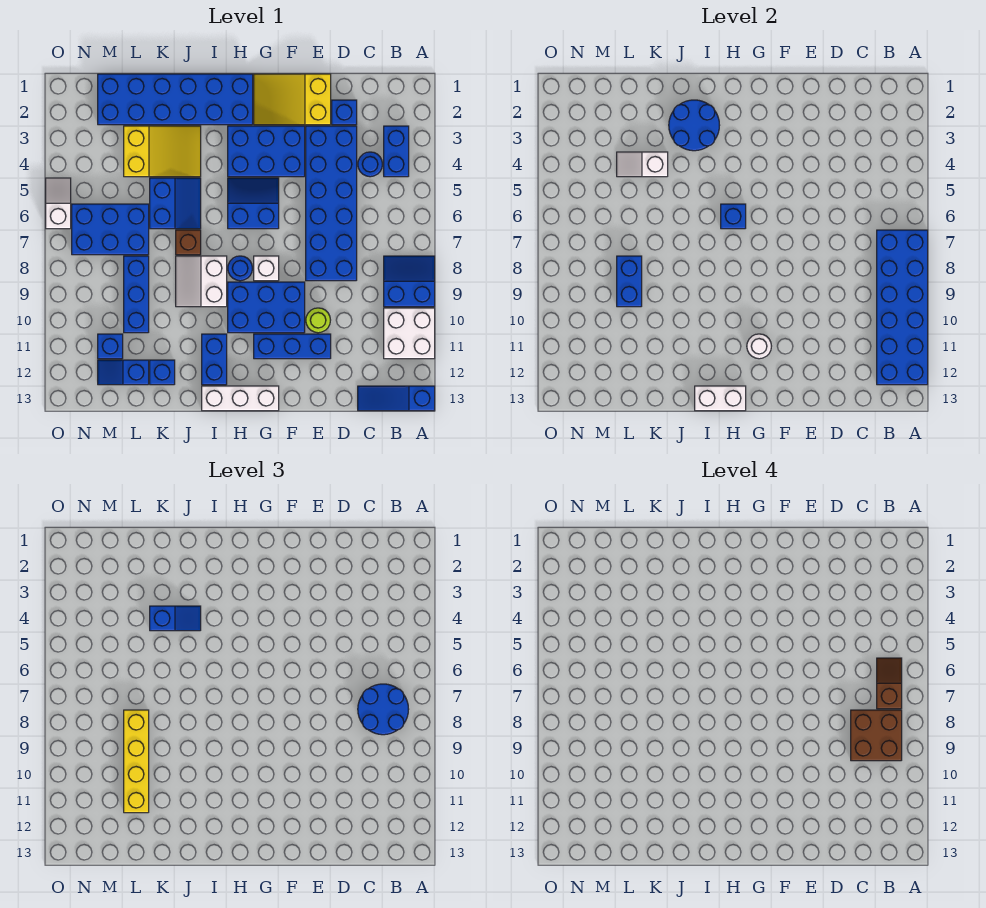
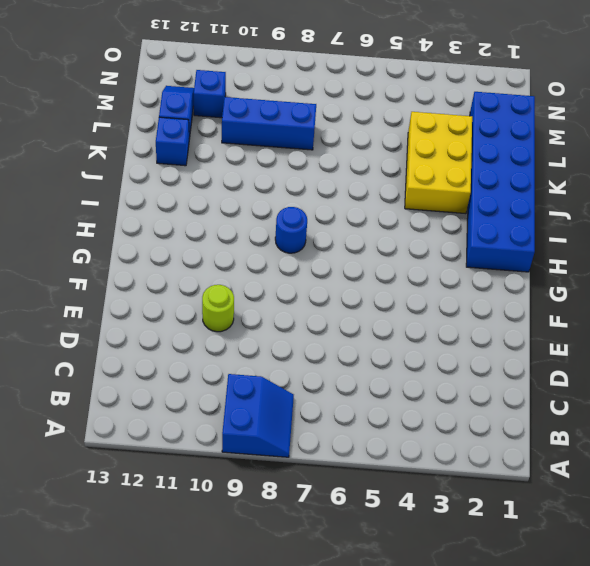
yellow brick J3:L4 level 1 -> yellow slope J3:L4 level 1 top L
none -> white brick A10:B11 level 1
none -> blue slope A13:C13 level 1 top A
none -> blue brick B3:B4 level 1
none -> blue round brick C4 level 1

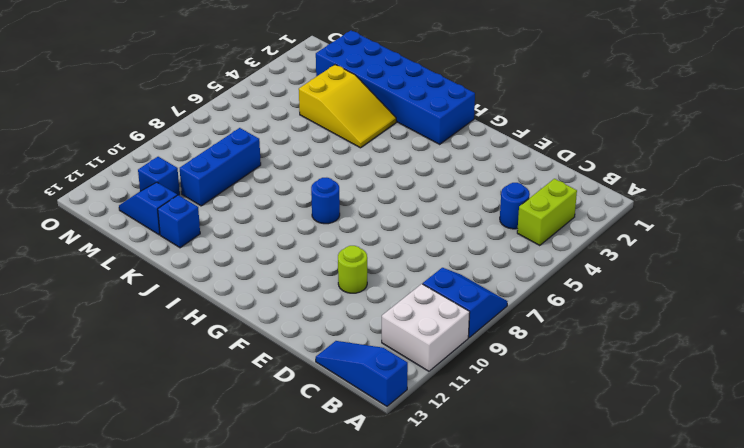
lime brick B3:B4 level 1 -> blue brick B3:B4 level 1
none -> blue brick D2 level 1
none -> blue brick D3:E8 level 1
none -> yellow slope E1:G2 level 1 top E
none -> blue brick E11:G11 level 1

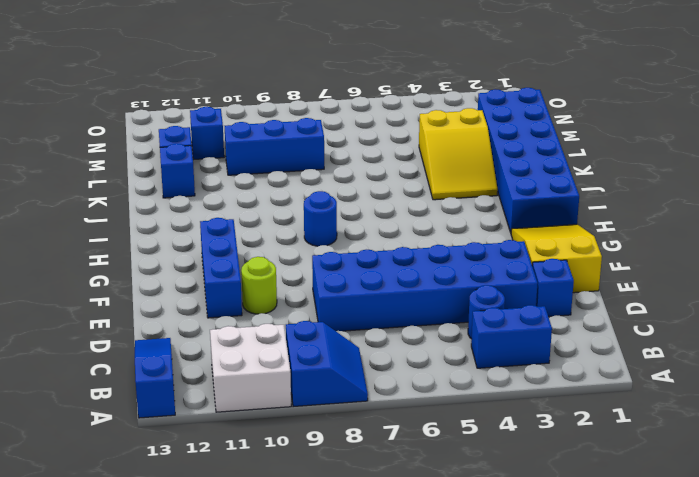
none -> blue brick F3:H4 level 1
none -> blue brick F9:H10 level 1
none -> blue slope G5:H6 level 1 top 6
none -> white brick G8 level 1

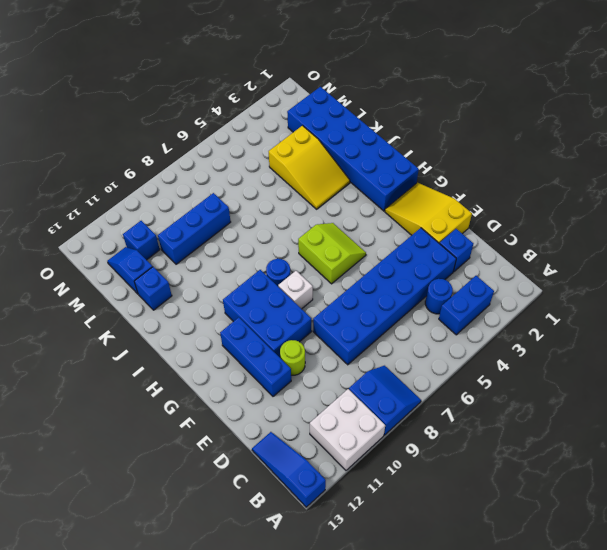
lime slope G5:H6 level 1 top 6 -> blue slope G5:H6 level 1 top 6
none -> blue brick F3:H4 level 1
none -> white brick G13:I13 level 1
none -> white slope I8:J9 level 1 top I
none -> blue brick I11:I12 level 1

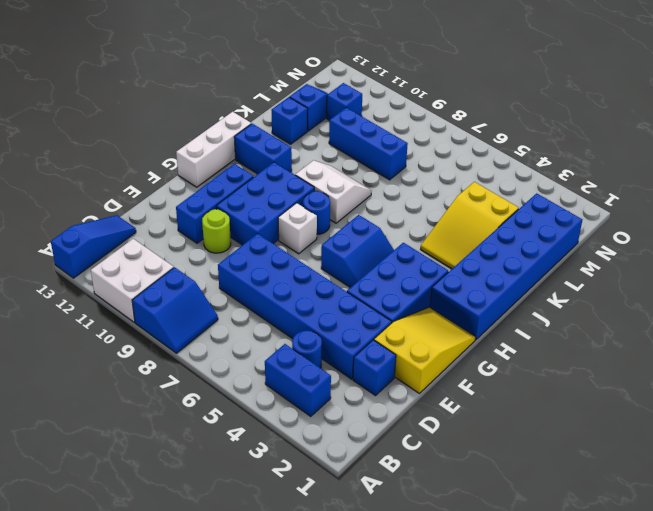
none -> blue slope J5:K6 level 1 top K
none -> brown brick J7 level 1
none -> blue brick L6:N7 level 1
none -> white slope O5:O6 level 1 top 6

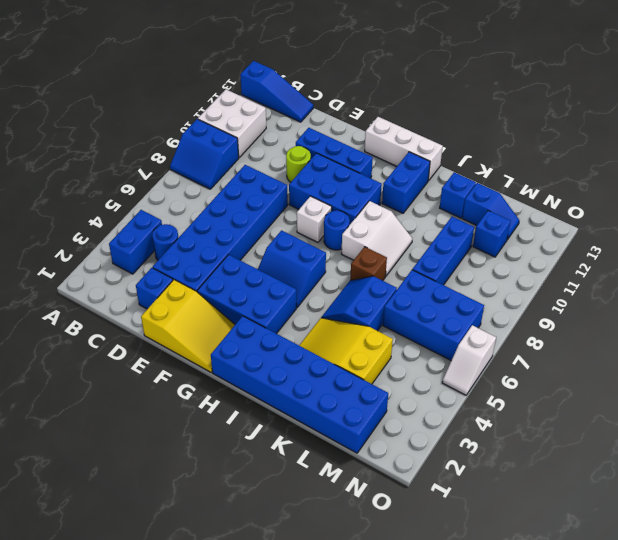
none -> blue brick A7:B12 level 2
none -> white round brick G11 level 2
none -> blue brick H6 level 2
none -> white brick H13:I13 level 2

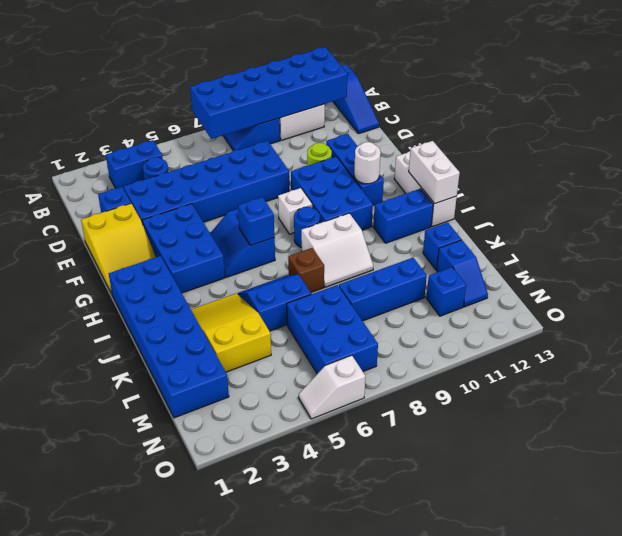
none -> blue round brick I2:J3 level 2
none -> white slope K4:L4 level 2 top K
none -> blue brick L8:L9 level 2
none -> blue round brick B7:C8 level 3

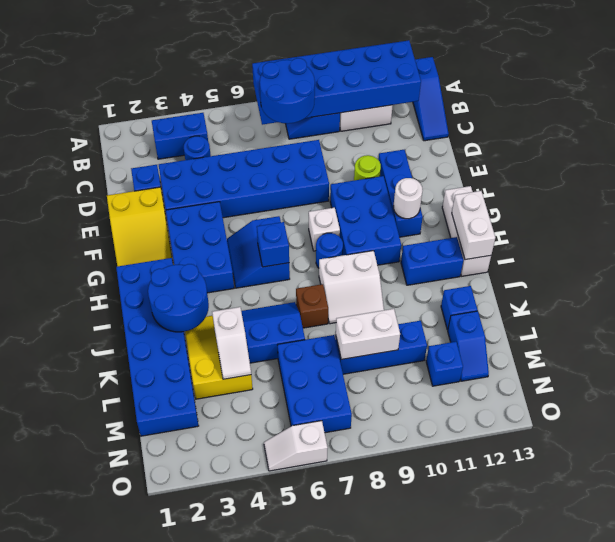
white brick L8:L9 level 2 -> blue brick L8:L9 level 2
none -> blue slope J4:K4 level 3 top K
none -> yellow brick L8:L11 level 3
none -> brown slope B6:B7 level 4 top 7
none -> brown brick B8:C9 level 4

